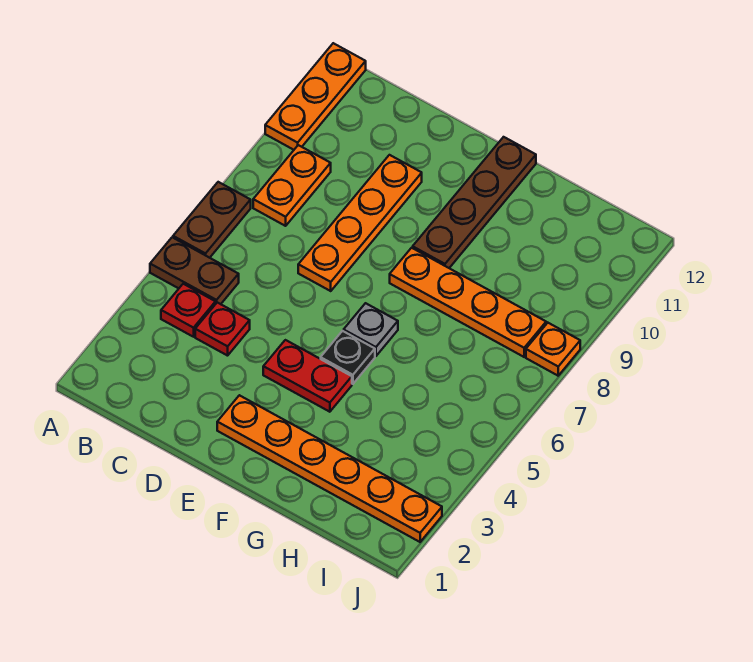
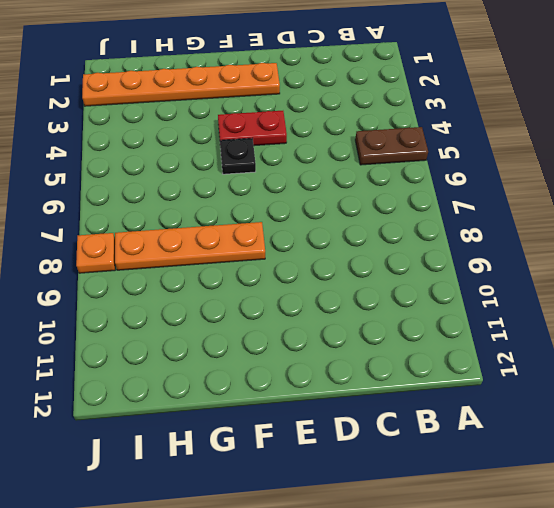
none -> brown plate A6:A7 level 1
none -> orange plate A10:A12 level 1
none -> red plate B4 level 1

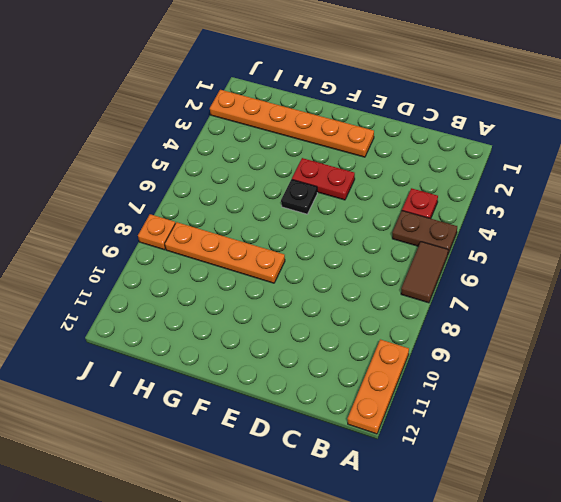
brown tile A6:A7 level 1 -> brown plate A6:A7 level 1
none -> orange plate B8:B9 level 1
none -> red plate C4 level 1
none -> orange plate D7:D10 level 1

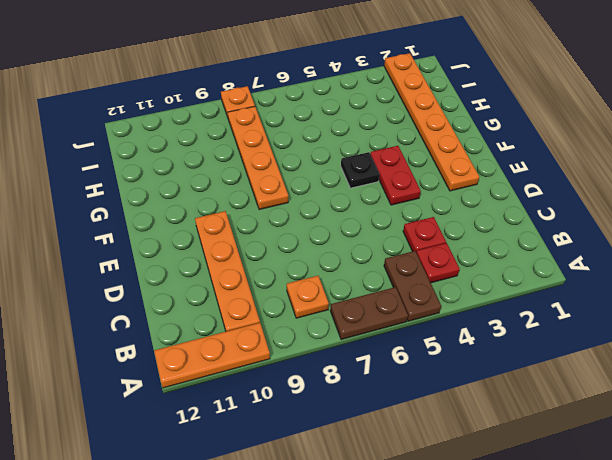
orange plate B8 level 1 -> orange plate B8:B9 level 1
orange plate B10:E10 level 1 -> orange plate D7:D10 level 1
none -> grey plate F6 level 1
none -> brown plate F9:F12 level 1

